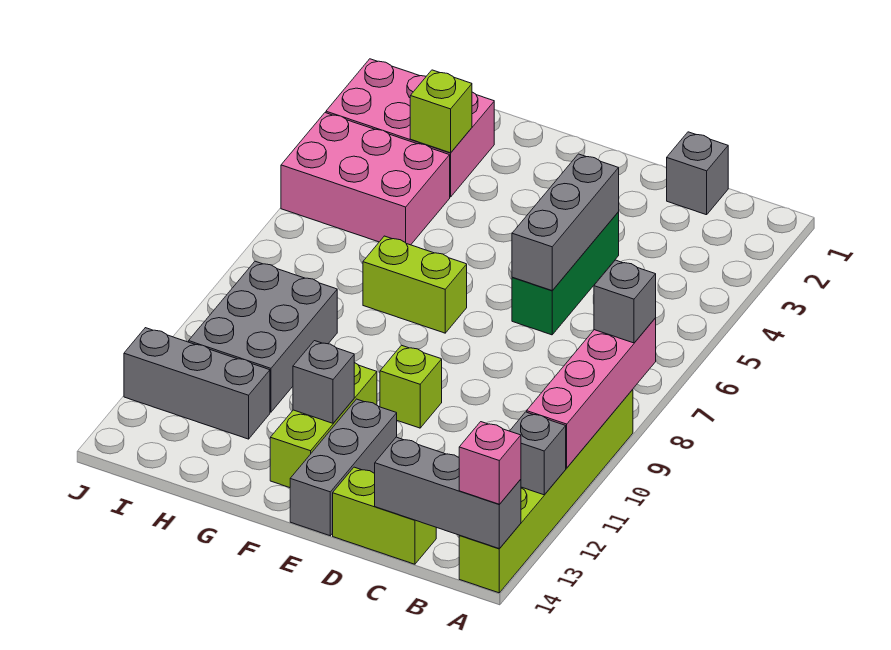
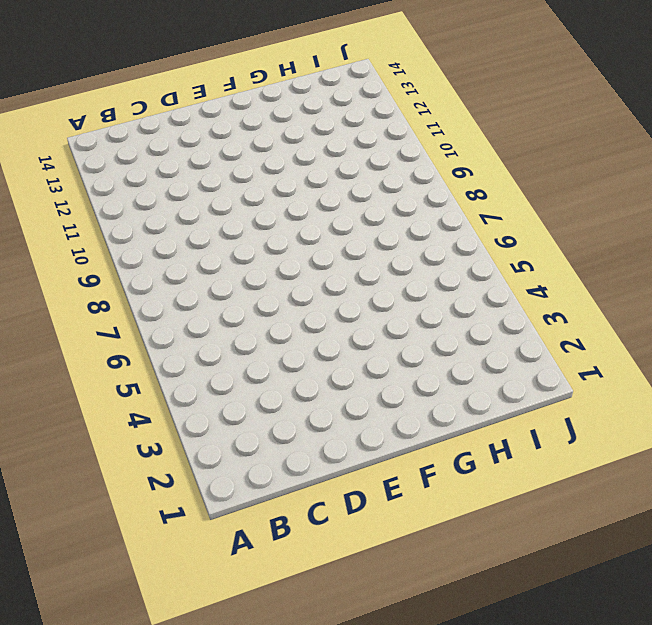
none -> lime brick A9:A14 level 1
none -> grey brick C1 level 1
none -> lime brick C14:D14 level 1

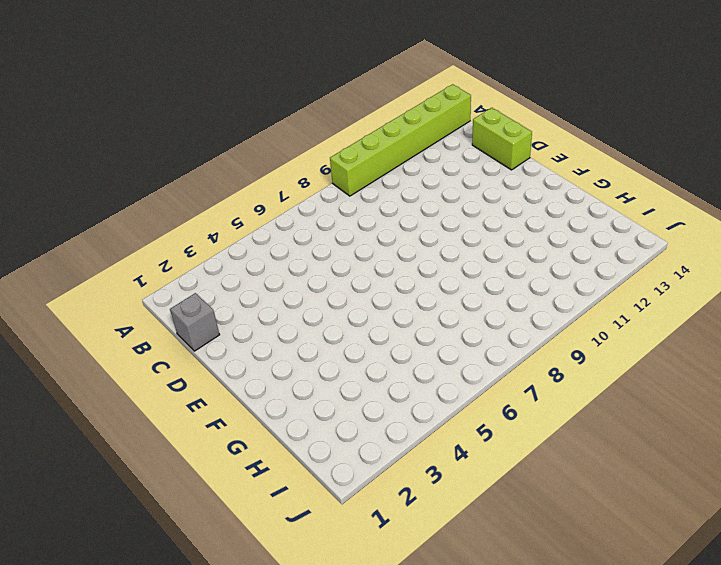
none -> green brick D4:D6 level 1
none -> lime brick E10 level 1
none -> grey brick E12:E14 level 1

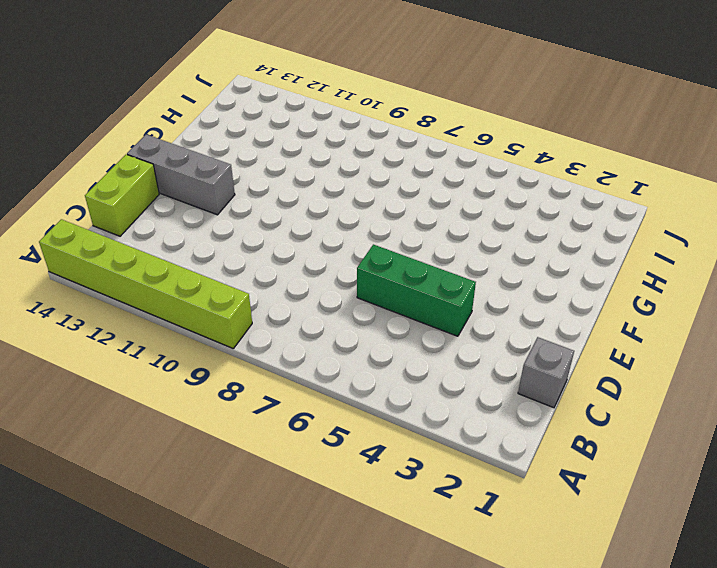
none -> lime brick E10 level 1
none -> lime brick F7:G7 level 1
none -> lime brick F11:F13 level 1

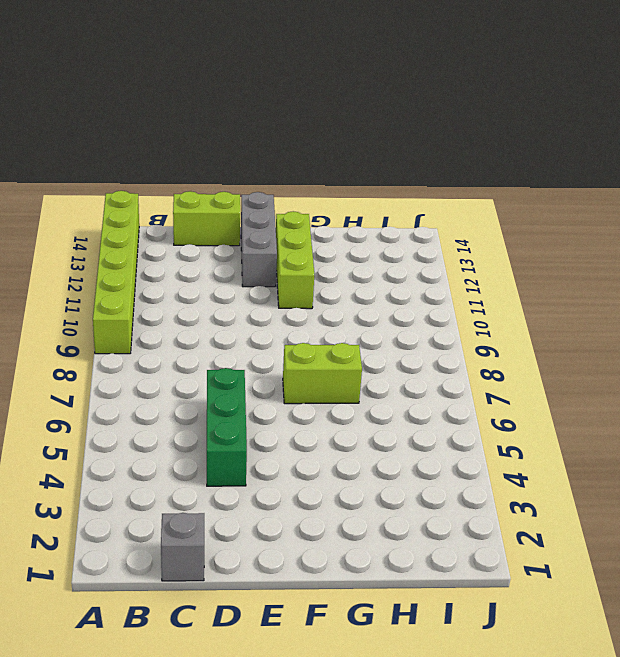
none -> lime brick E10 level 1
none -> pink brick H2:J3 level 1
none -> pink brick H4:J5 level 1

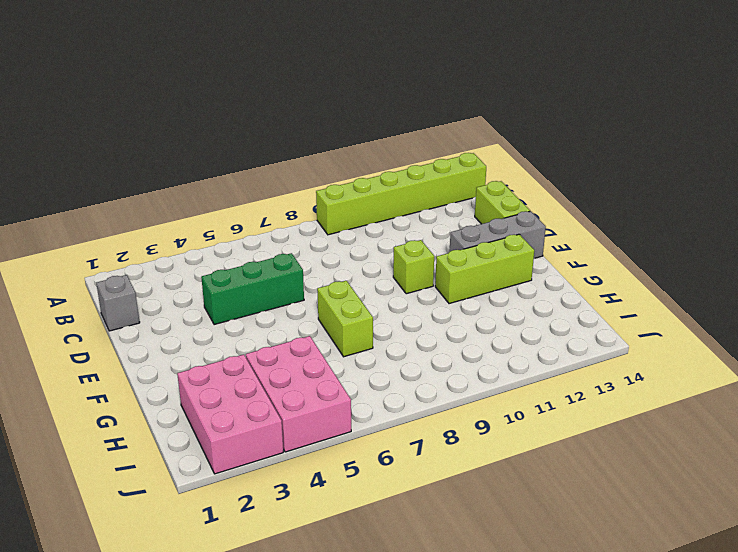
none -> grey brick H9:I11 level 1
none -> grey brick H12:J12 level 1
none -> pink brick A8:A11 level 2

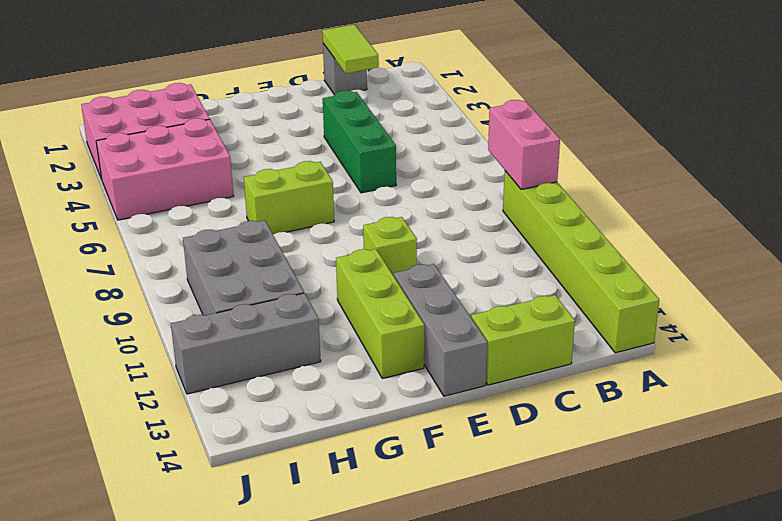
pink brick A8:A9 level 2 -> pink brick A8:A11 level 2
lime tile C1:C2 level 2 -> none
none -> grey brick A12 level 2
none -> grey brick A14:C14 level 2
none -> grey brick D4:D6 level 2

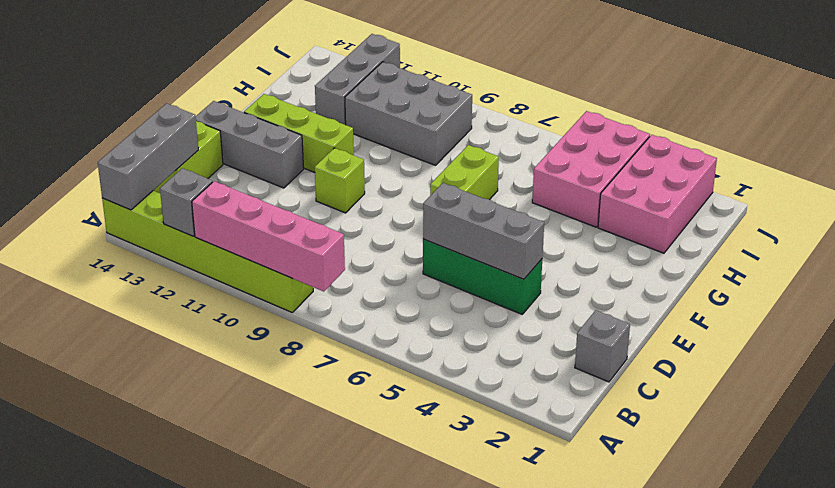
none -> grey brick F12 level 2
none -> lime brick H3 level 2
none -> grey brick A8 level 3

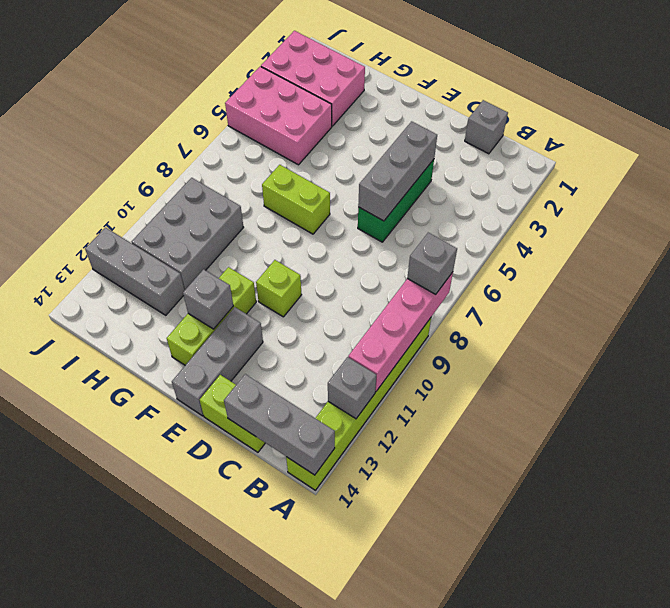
none -> lime brick H3 level 2
none -> pink brick A14 level 3

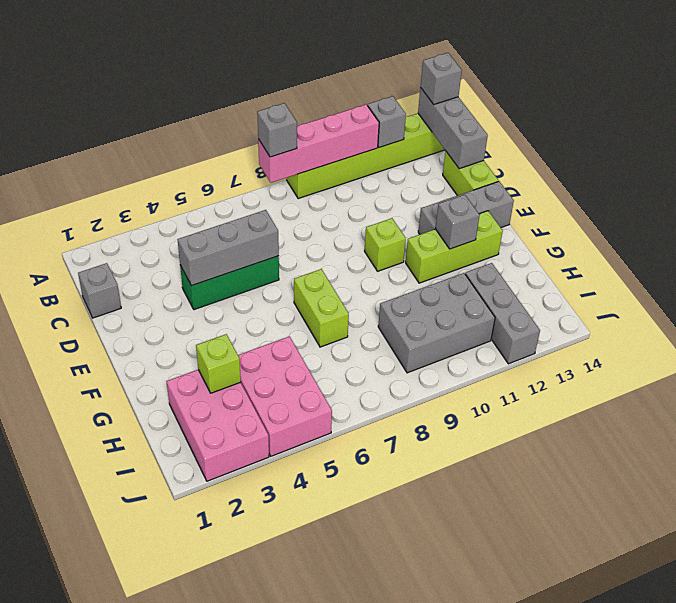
grey brick A14 level 3 -> pink brick A14 level 3

